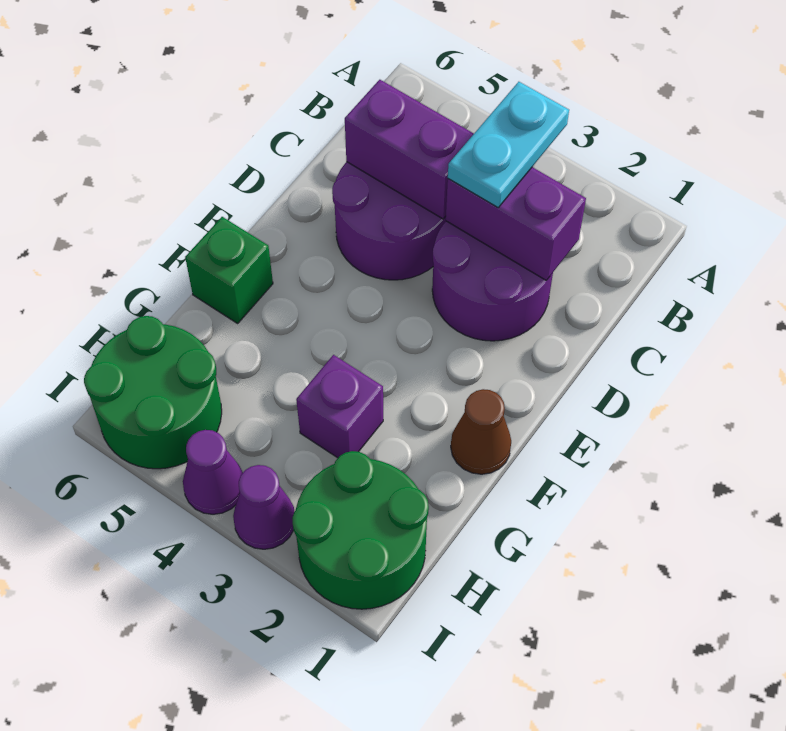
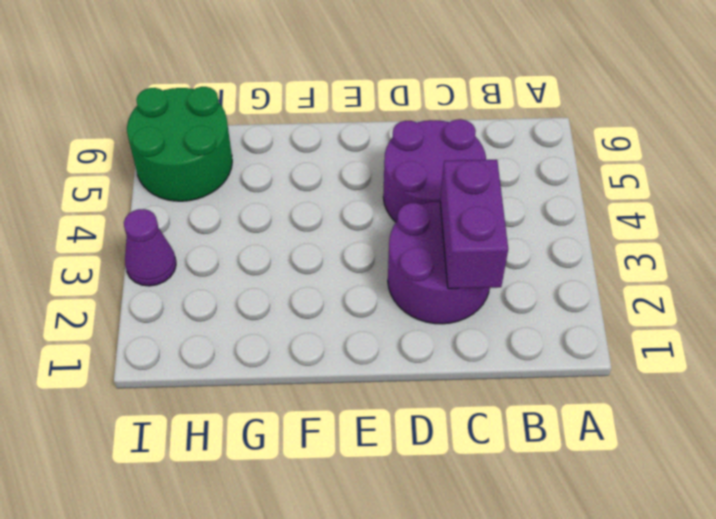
none -> brown cone F1 level 1
none -> green brick F6 level 1
none -> purple brick G3 level 1

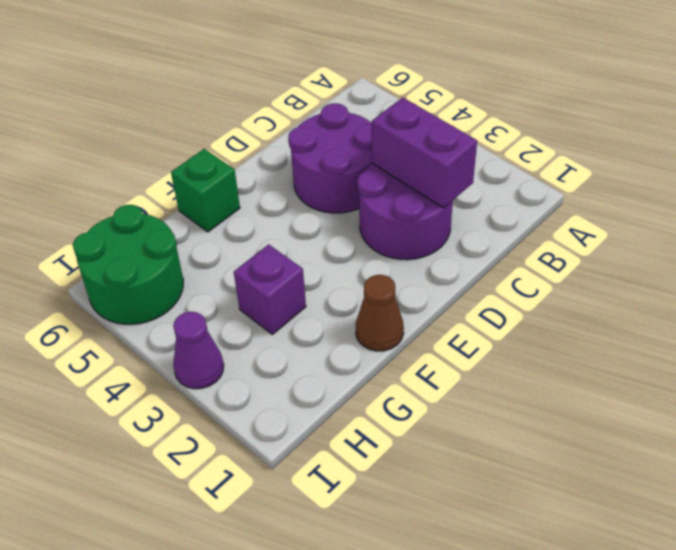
none -> green round brick H1:I2 level 1
none -> purple cone I4 level 1
none -> purple brick C4:C5 level 2

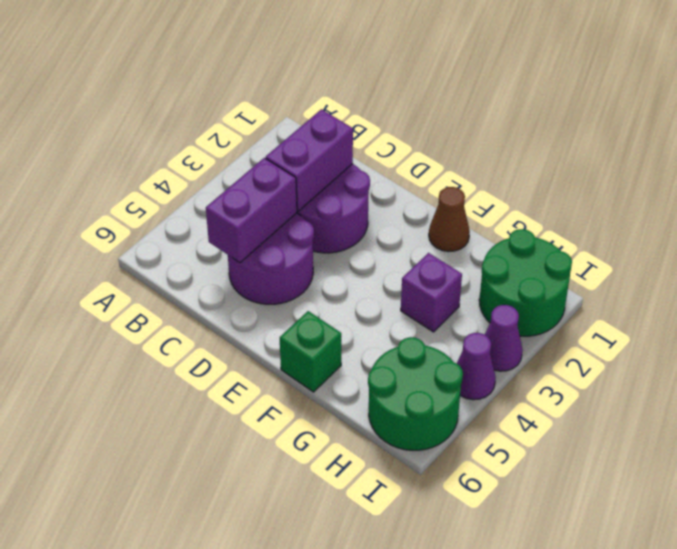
none -> cyan plate B3:C3 level 3

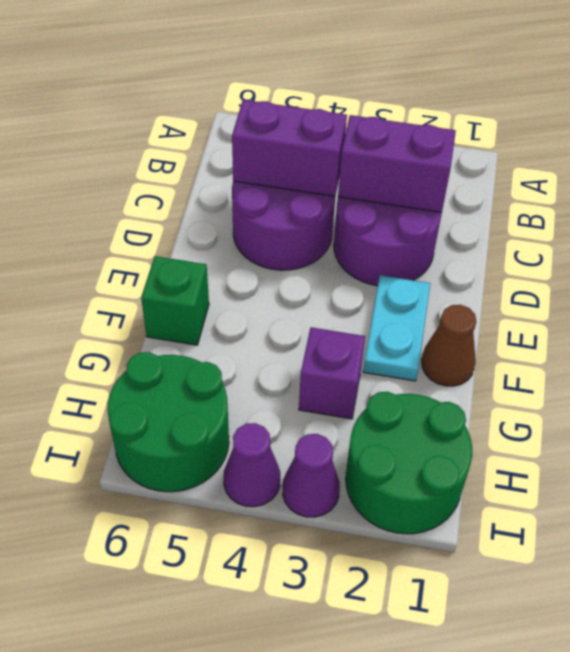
cyan plate E2:F2 level 1 -> cyan plate B3:C3 level 3

